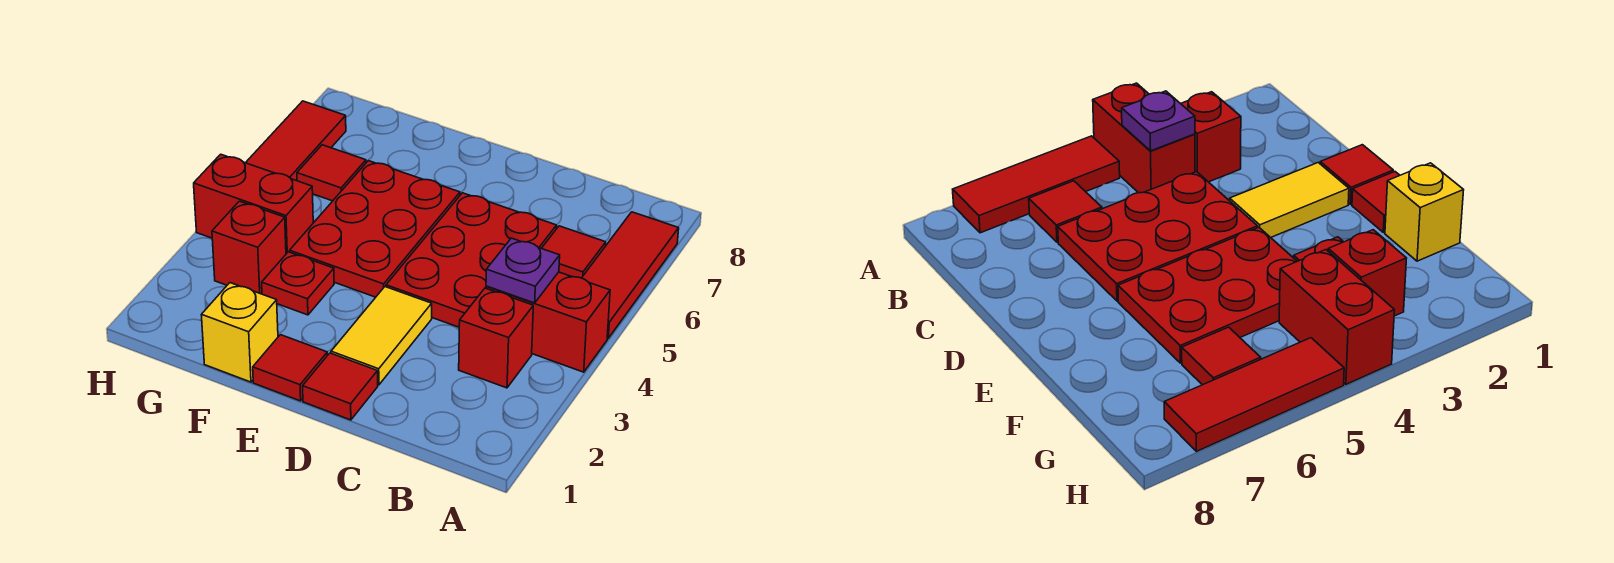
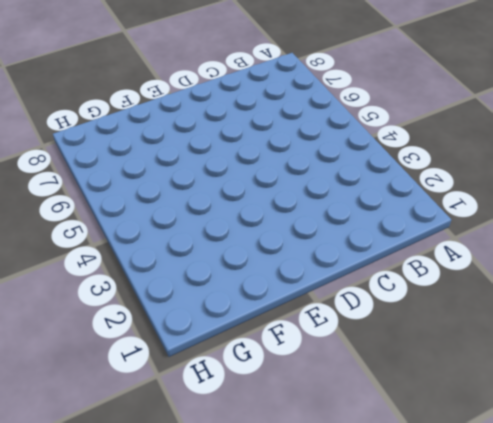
none -> red brick A4:B4 level 1
none -> red tile A5:A7 level 1
none -> red brick B3 level 1

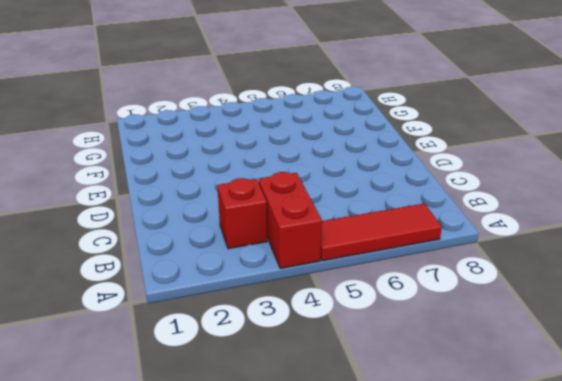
none -> red tile B6 level 1
none -> red plate C4:D6 level 1
none -> red tile D1 level 1

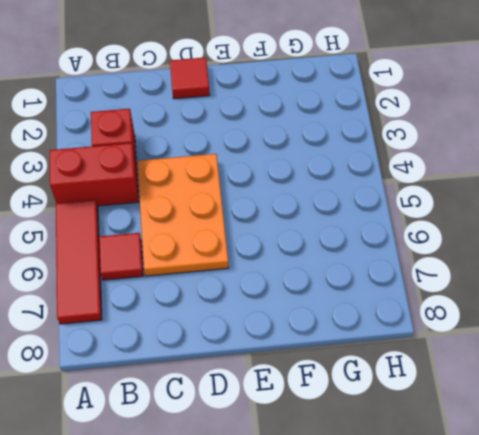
orange plate C4:D6 level 1 -> red plate C4:D6 level 1
none -> yellow tile D2:D3 level 1
none -> red tile E1 level 1
none -> red plate E4:F6 level 1

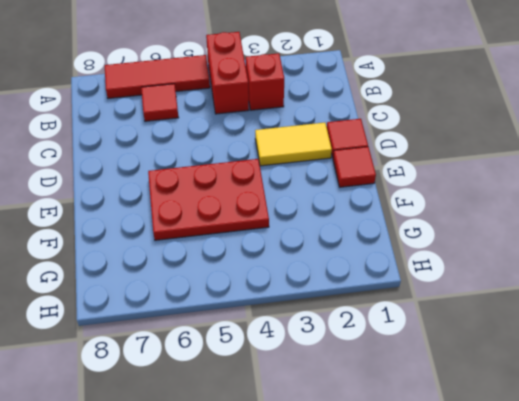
none -> red plate C4:D6 level 1
none -> yellow brick F1 level 1
none -> red plate F3 level 1

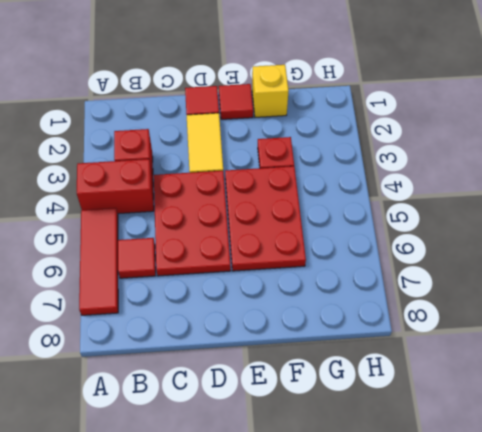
none -> red brick G3 level 1
none -> red brick G4:H4 level 1
none -> red tile G6 level 1

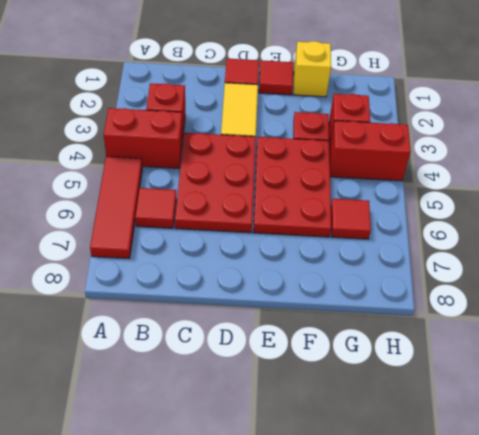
none -> red tile H5:H7 level 1
none -> purple plate B4 level 2

